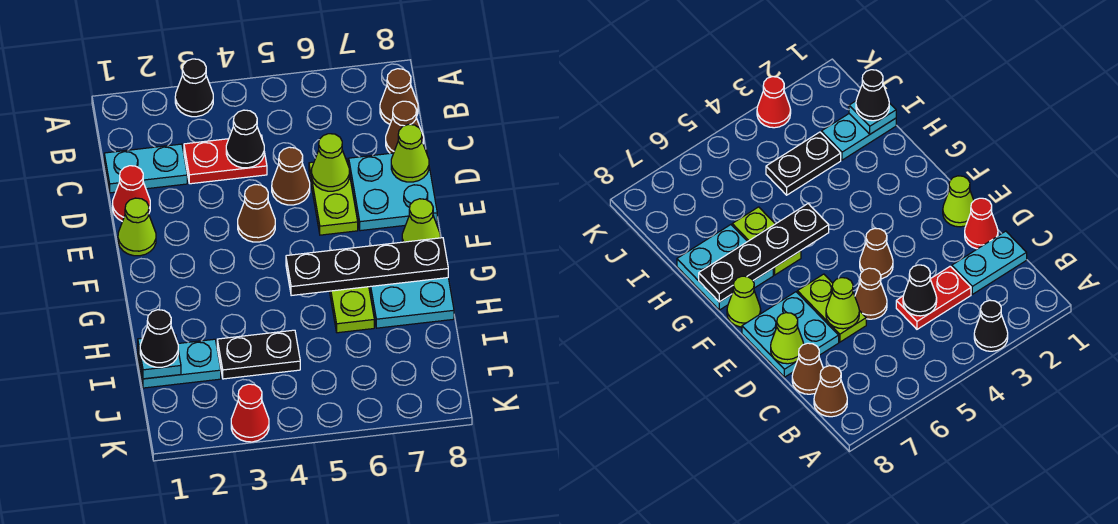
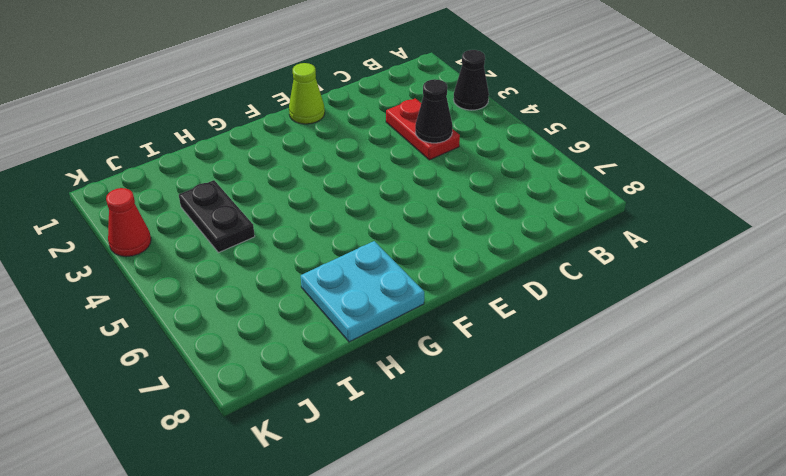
none -> brown cone B8 level 1
none -> cyan plate C1:C2 level 1
none -> brown cone C8 level 1

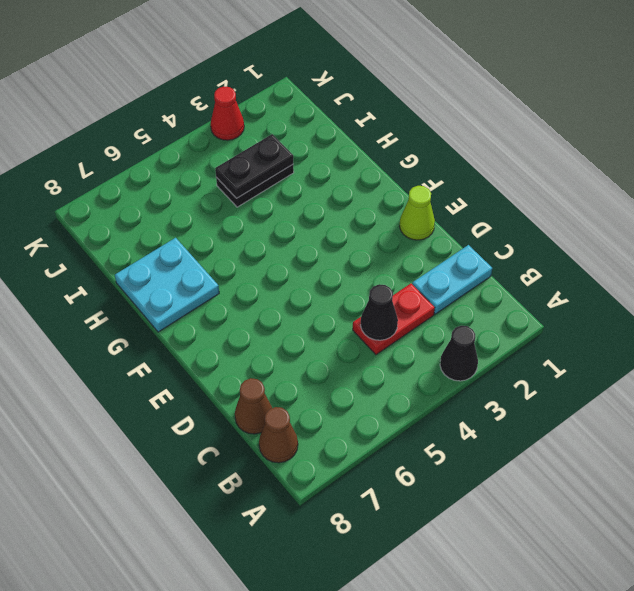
black plate I3:I4 level 2 -> none
none -> red cone D1 level 1
none -> brown cone D5 level 1
none -> lime plate D6:E6 level 1

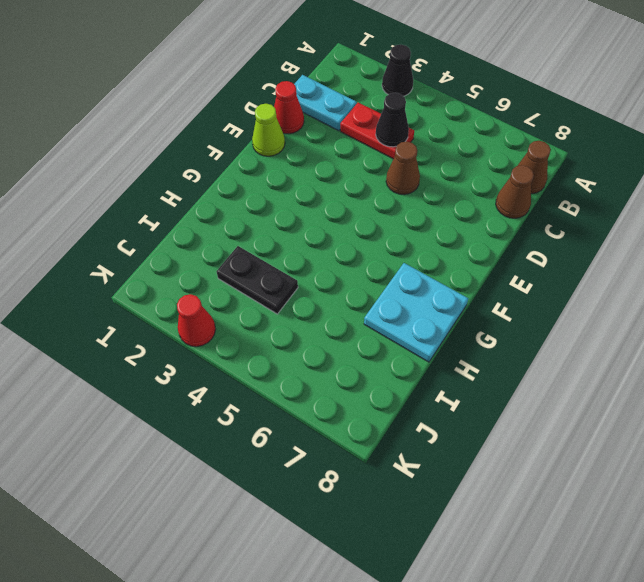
none -> lime plate D6:E6 level 1
none -> cyan plate D7:E8 level 1
none -> brown cone E4 level 1

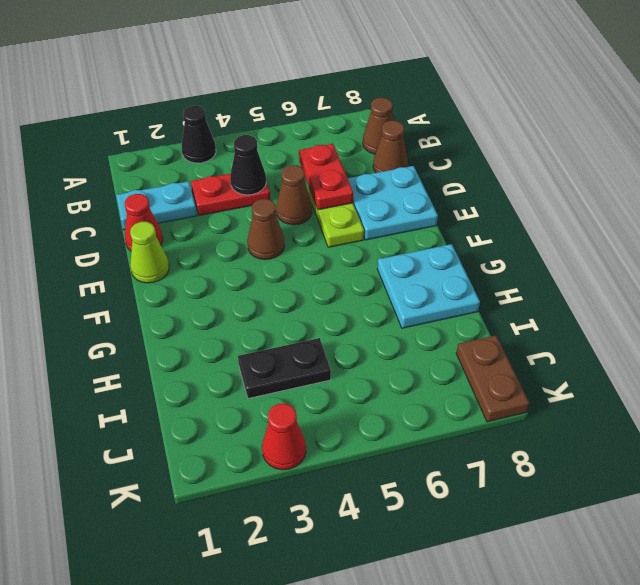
red plate C6:D6 level 2 -> lime cone D6 level 2
brown plate J8:K8 level 1 -> none
none -> lime cone F8 level 1
none -> lime plate G6:H6 level 1
none -> cyan plate I1:I2 level 1

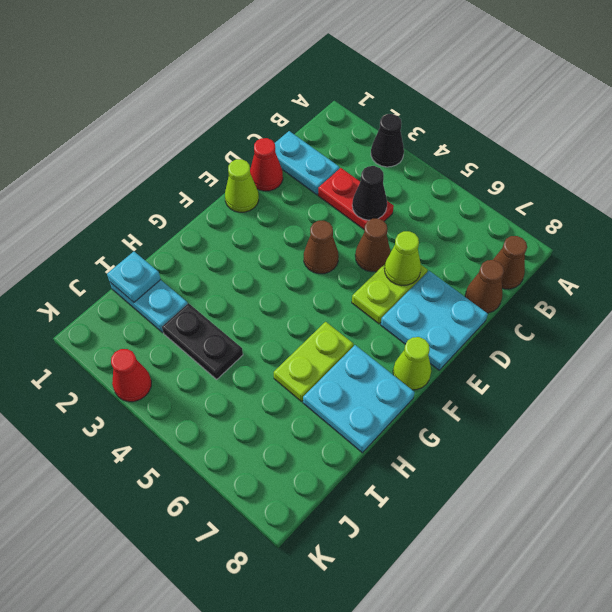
none -> lime cone D8 level 2
none -> black plate G5:G8 level 2
none -> black cone I1 level 3

